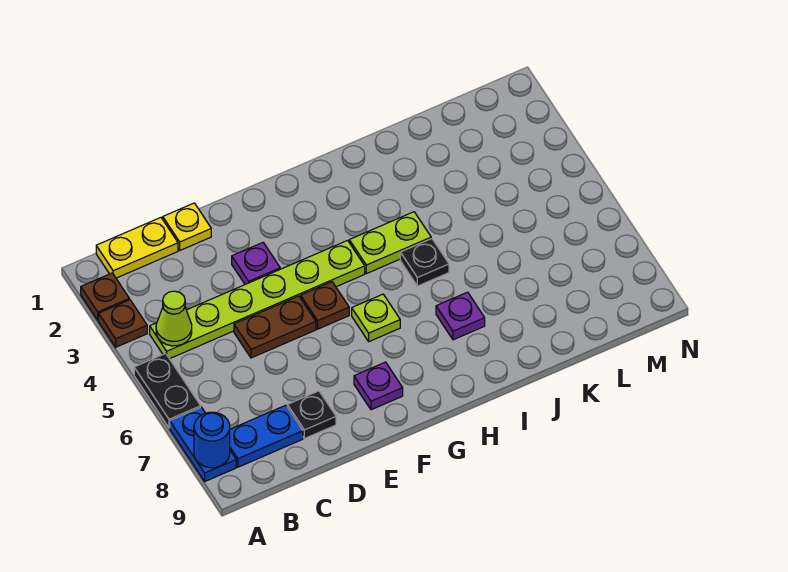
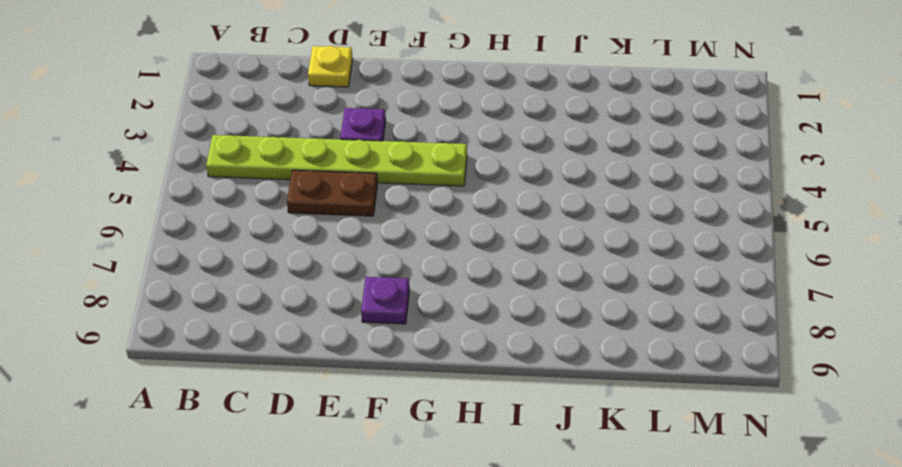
none -> brown plate A2 level 1
none -> brown plate A3 level 1
none -> black plate A5:A6 level 1

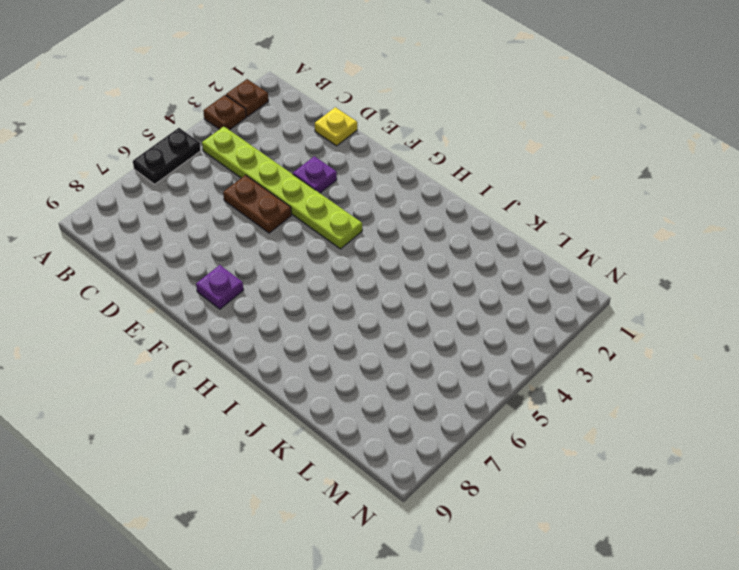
none -> blue plate A7:A8 level 1
none -> yellow plate B1:C1 level 1
none -> blue plate B8:C8 level 1

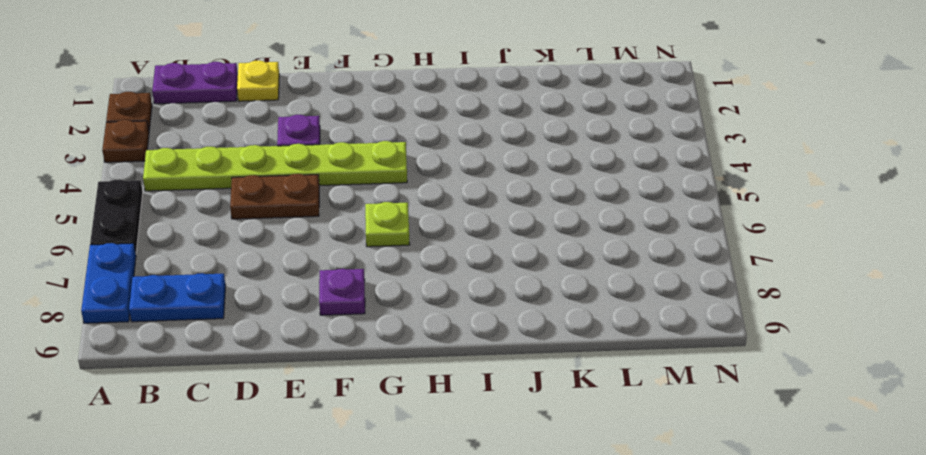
purple plate B1:C1 level 1 -> yellow plate B1:C1 level 1
none -> black plate D8 level 1
none -> brown plate F5 level 1
none -> lime plate H4:I4 level 1

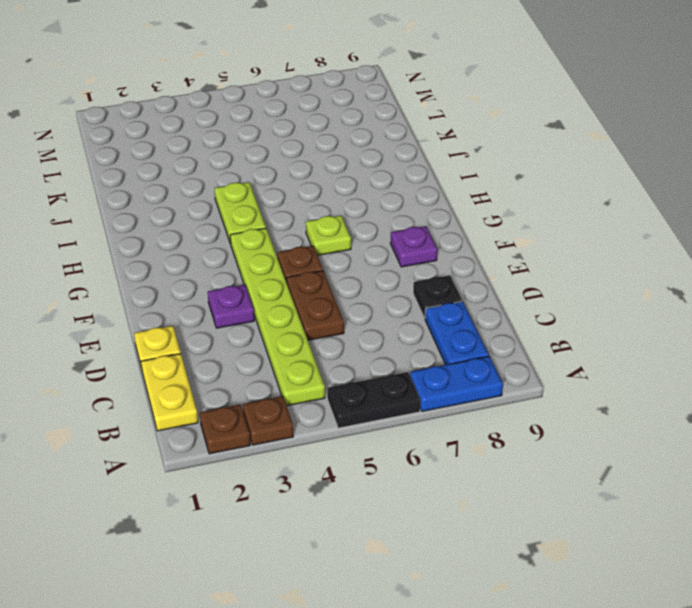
none -> black plate I5 level 1
none -> purple plate I7 level 1
none -> blue round brick A8 level 2

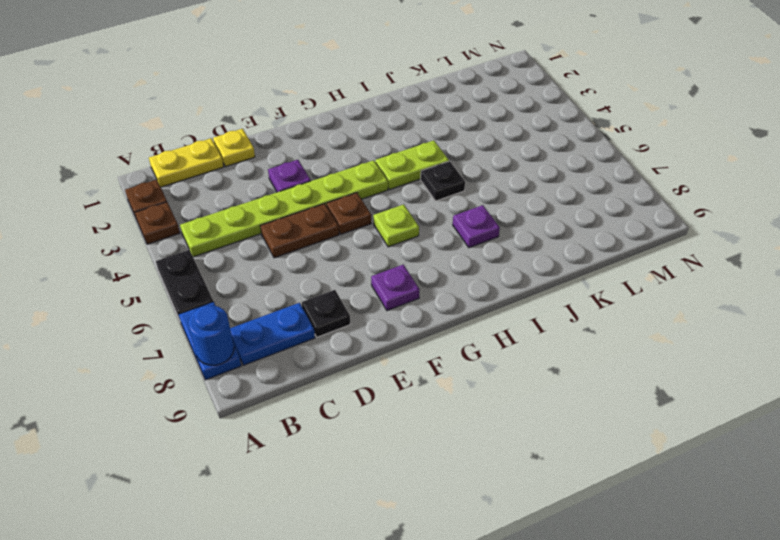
none -> lime cone B4 level 2

